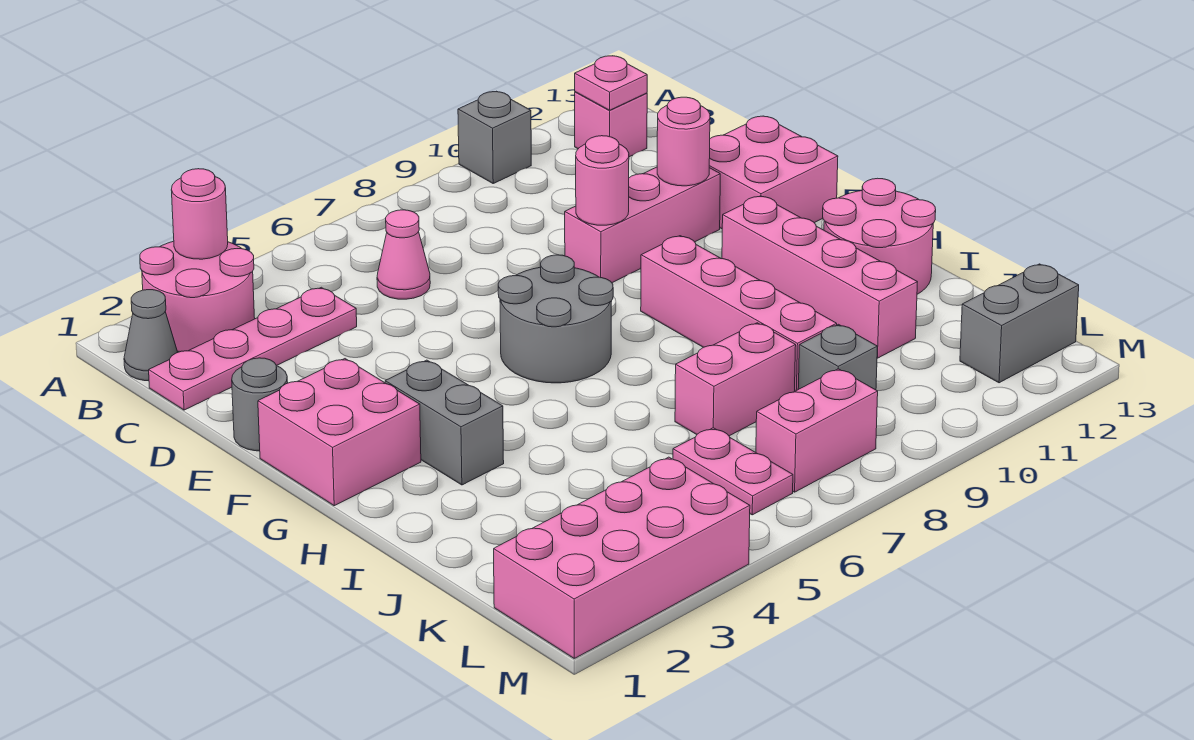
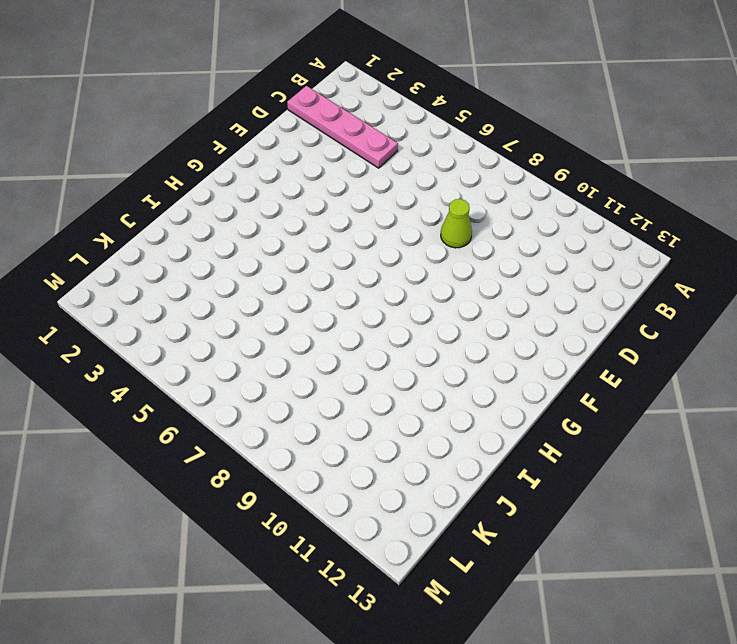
lime cone D8 level 1 -> none
none -> pink round brick A2:B3 level 1
none -> grey brick A10 level 1
none -> grey cone B1 level 1

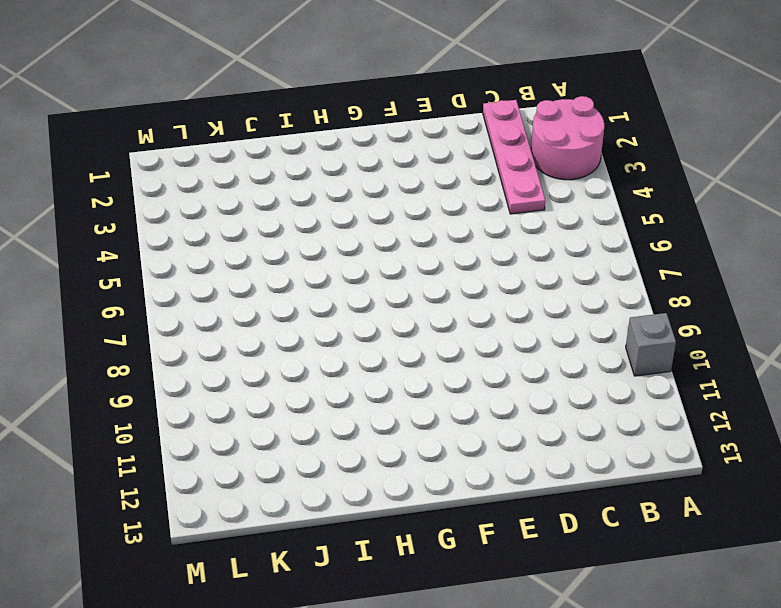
none -> grey cone B1 level 1
none -> pink brick B12 level 1
none -> pink cone C6 level 1

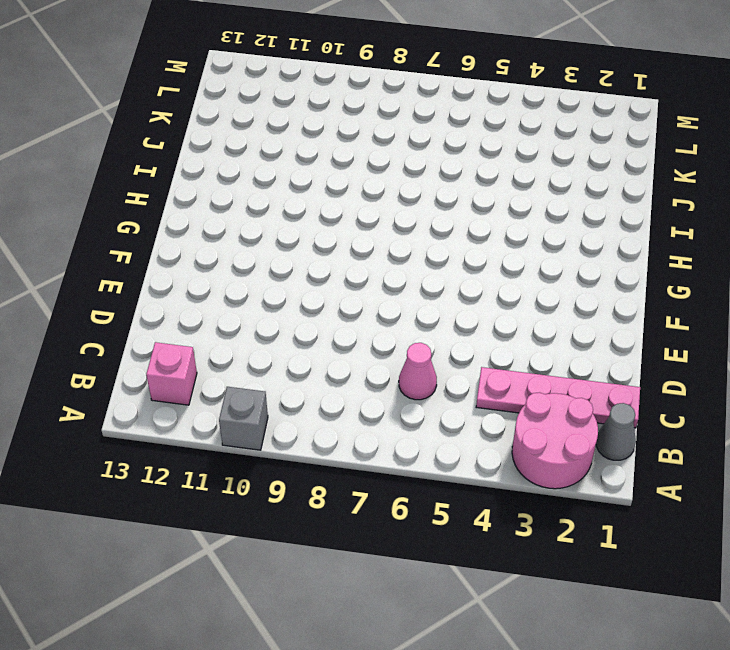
none -> grey round brick E1 level 1
none -> pink brick E9:E11 level 1
none -> pink brick E12:F13 level 1

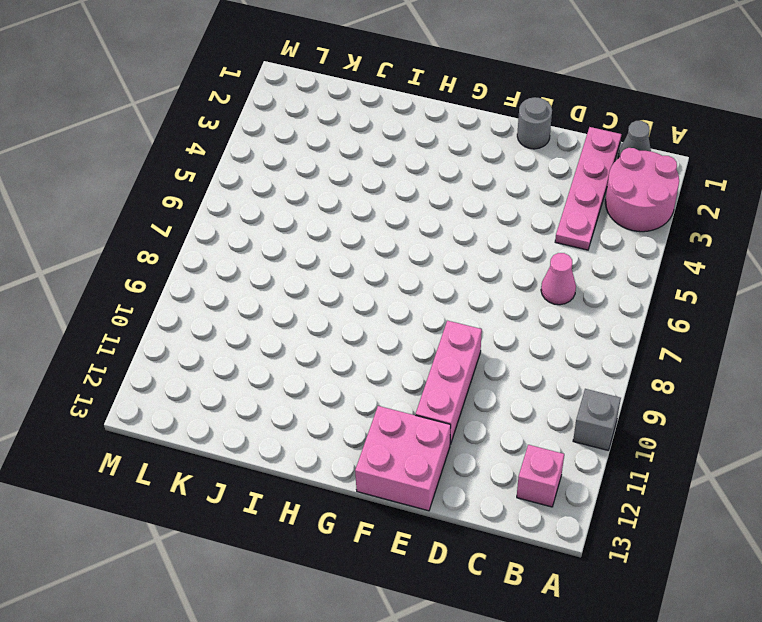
none -> pink brick F1:G2 level 1
none -> grey round brick F6:G7 level 1
none -> grey brick G3:H3 level 1

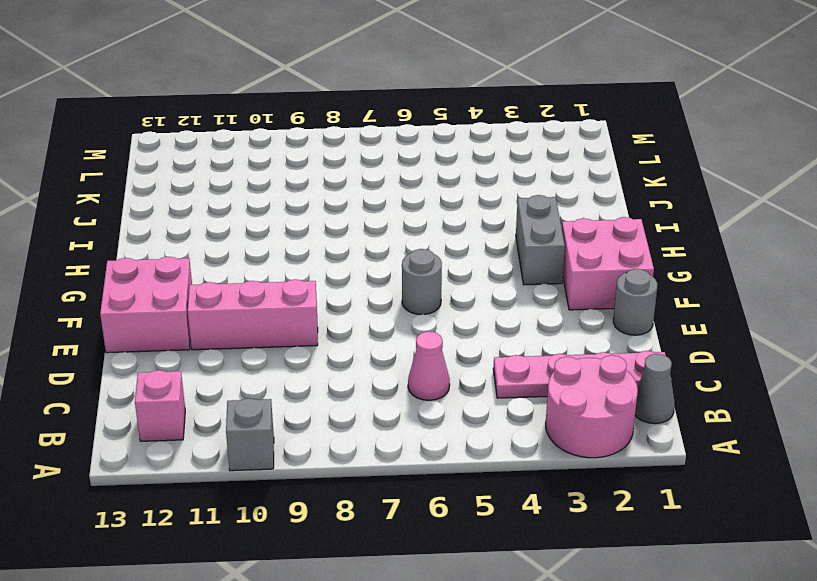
grey round brick F6 level 1 -> grey round brick F6:G7 level 1
none -> pink brick G9:J9 level 1
none -> pink brick G11:J11 level 1
none -> pink round brick H12:I13 level 1

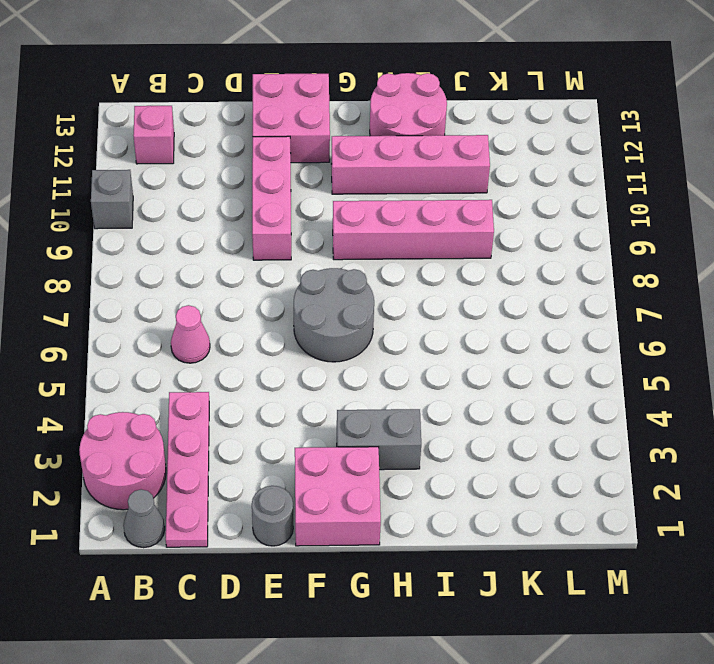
none -> pink brick J7:J8 level 1
none -> pink plate K6:L6 level 1
none -> grey brick K9 level 1

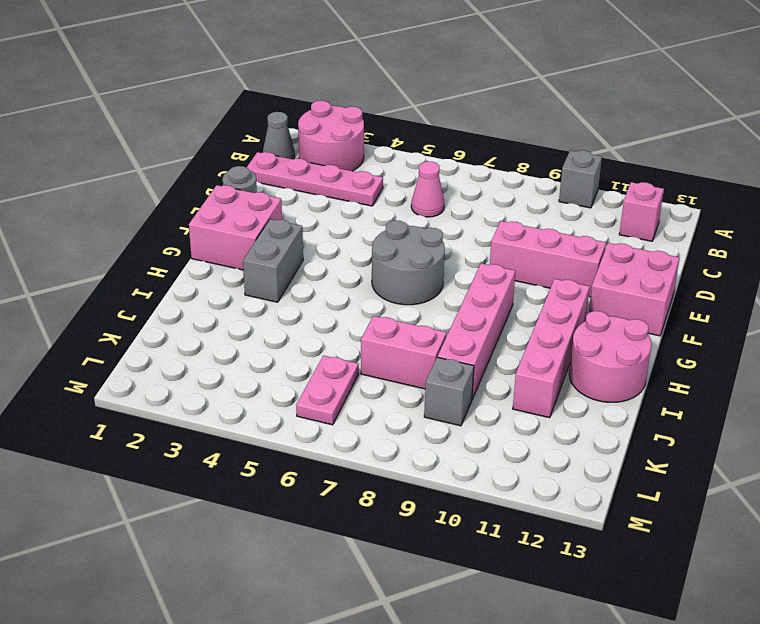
none -> pink brick L1:M4 level 1
none -> pink brick L7:L8 level 1
none -> grey brick L12:L13 level 1

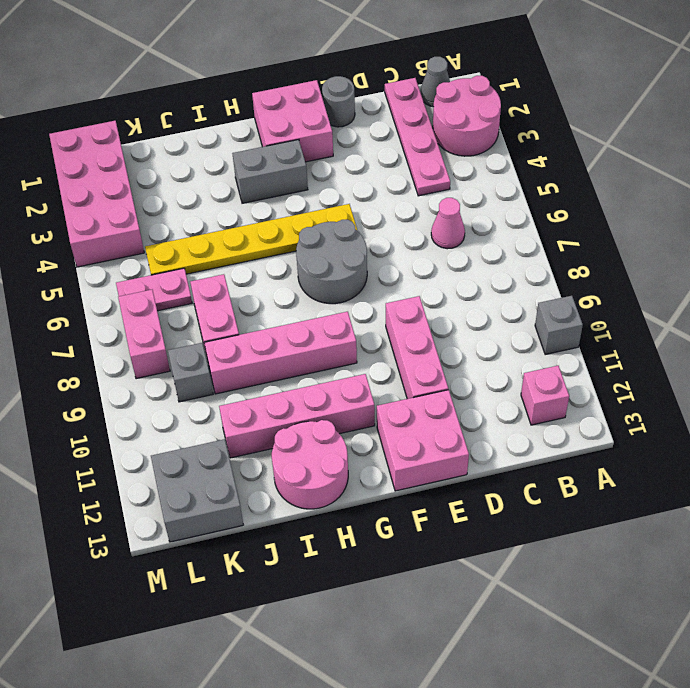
yellow plate F5:K5 level 1 -> none
grey brick K12:L13 level 1 -> grey brick L12:L13 level 1
none -> pink round brick A3 level 2
none -> pink plate B12 level 2
none -> pink round brick E9 level 2

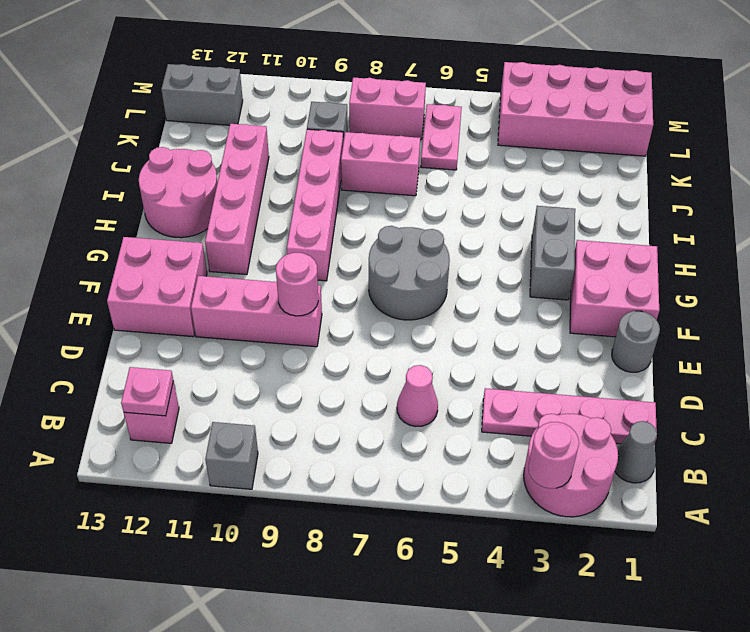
none -> pink round brick E11 level 2

